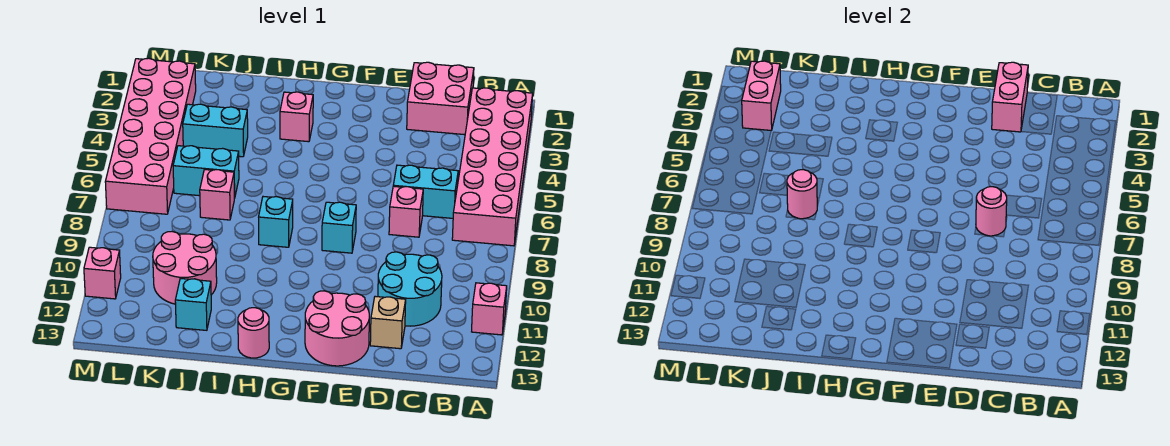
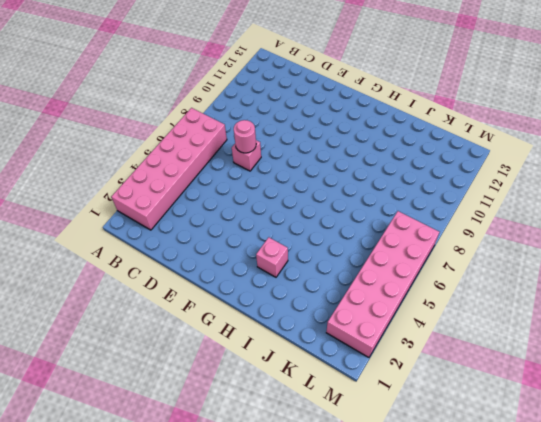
none -> pink brick A11 level 1
none -> pink brick C1:D2 level 1
none -> cyan brick C6:D6 level 1

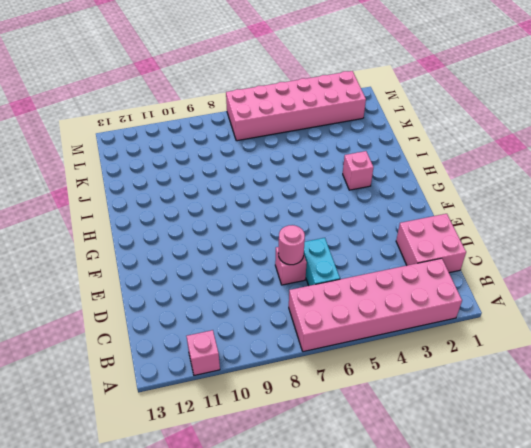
none -> cyan round brick C10:D11 level 1
none -> tan brick D12 level 1
none -> pink round brick E12:F13 level 1

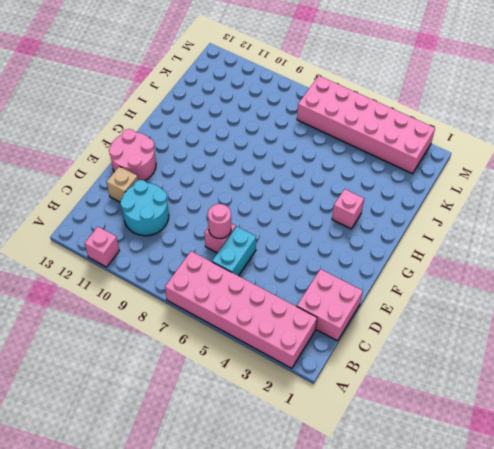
none -> cyan brick F8 level 1
none -> cyan brick H8 level 1
none -> pink round brick H13 level 1

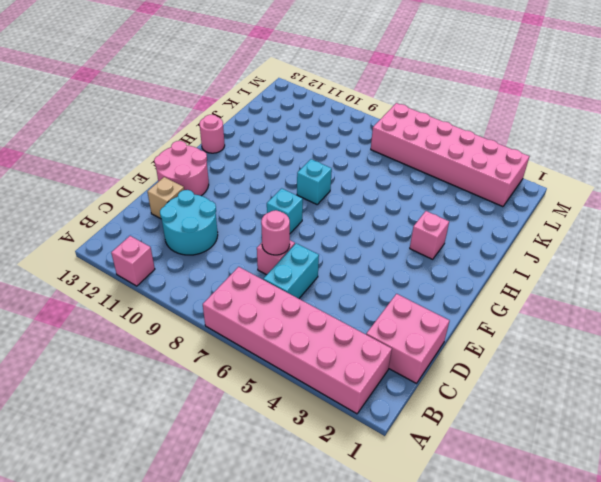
none -> cyan brick J4:K4 level 1
none -> cyan brick J6:K6 level 1
none -> pink brick J7 level 1

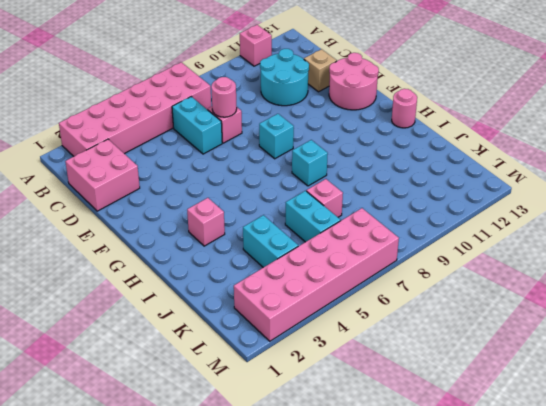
none -> pink round brick J10:K11 level 1
none -> cyan brick J12 level 1
none -> pink brick M11 level 1

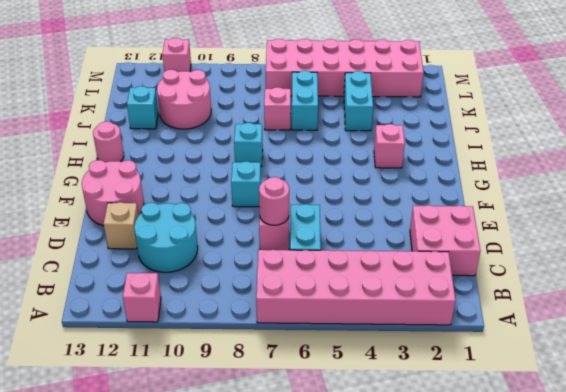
none -> pink brick D1:D2 level 2
none -> pink round brick J7 level 2
none -> pink brick L2:L3 level 2

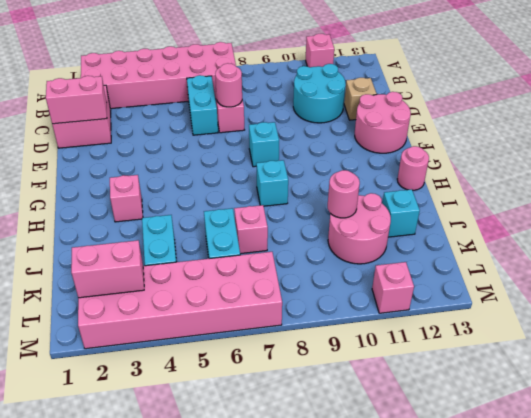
pink round brick J10 level 2 -> pink round brick J7 level 2

